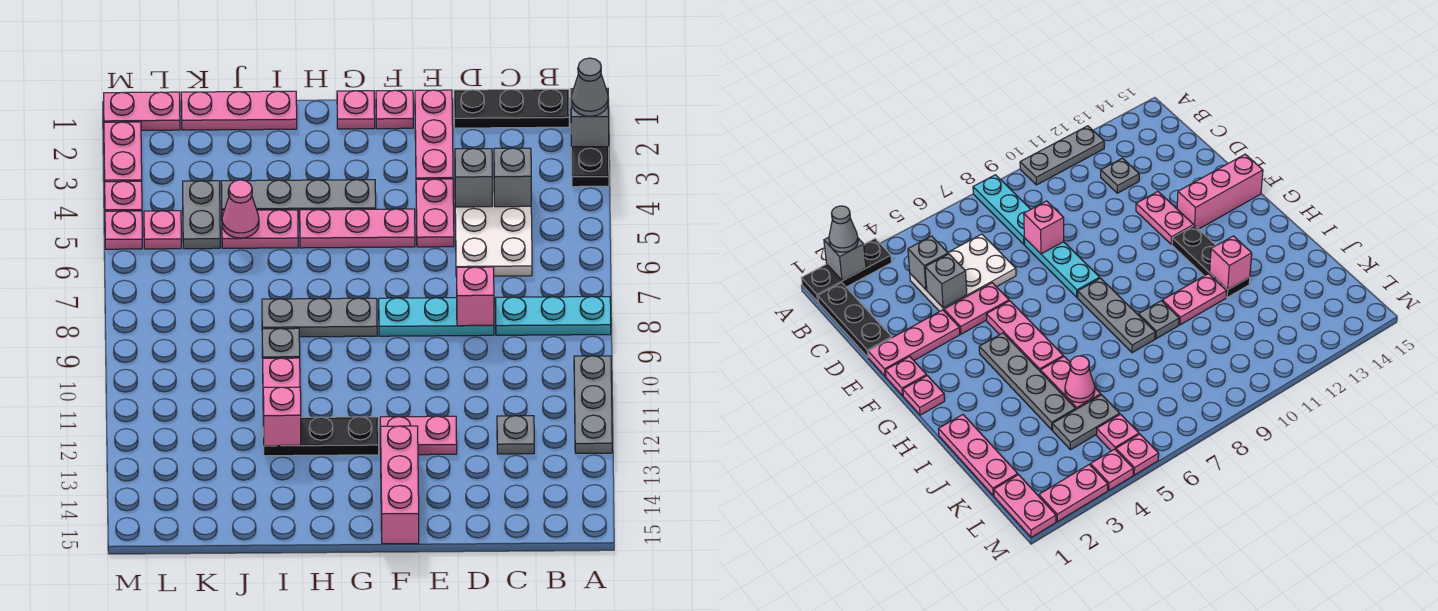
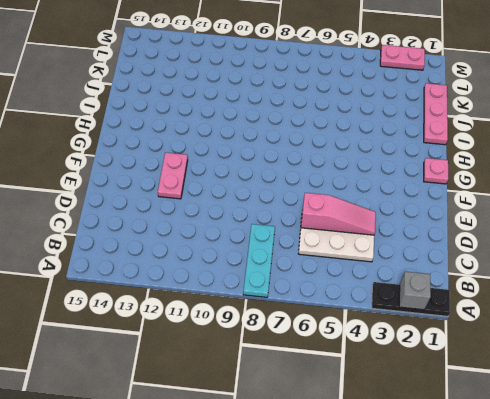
pink slope D4:D6 level 2 top 6 -> grey brick D4 level 2
none -> grey plate A10:A12 level 1
none -> black plate B1:D1 level 1
none -> grey plate C12 level 1
none -> cyan plate D8:F8 level 1

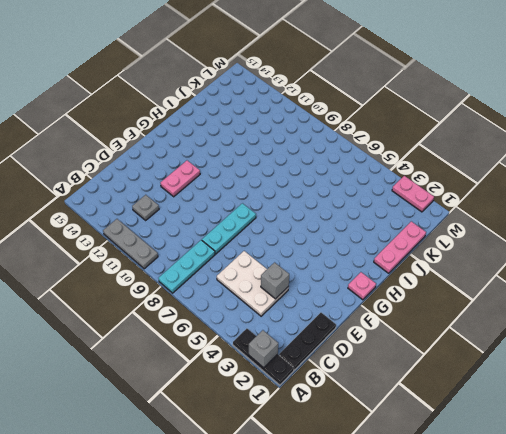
none -> pink plate E1:E3 level 1
none -> pink plate E4:E5 level 1
none -> pink plate F1 level 1
none -> pink plate F5:H5 level 1

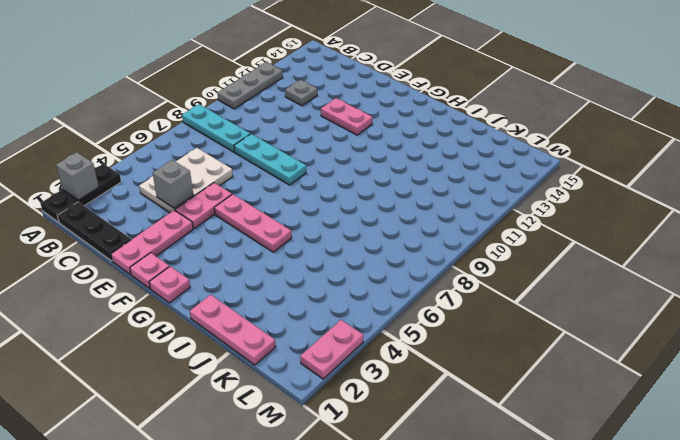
none -> pink brick F13:F15 level 1
none -> grey plate G4:J4 level 1
none -> grey plate G8:I8 level 1
none -> black plate G12:I12 level 1

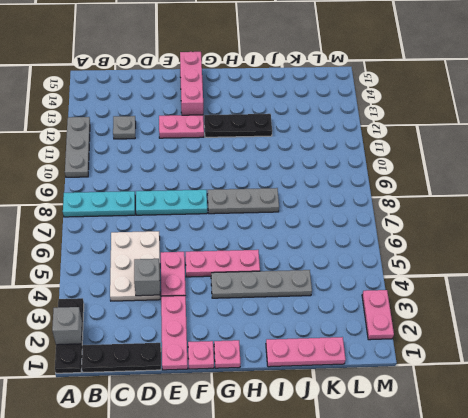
none -> pink plate I5:J5 level 1
none -> grey plate I9 level 1
none -> pink plate I10:I11 level 1
none -> grey plate K4:K5 level 1

